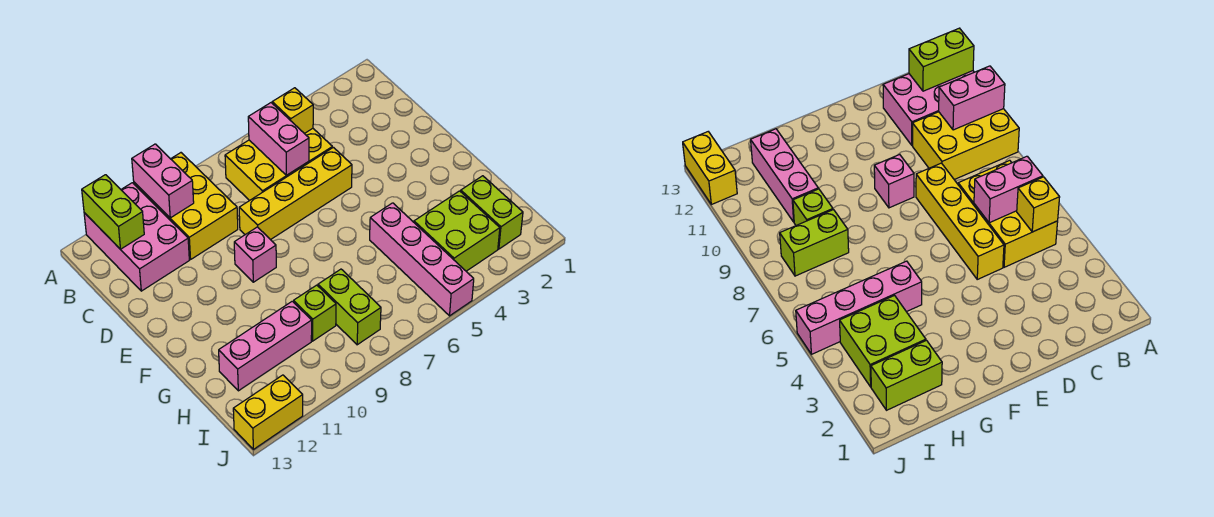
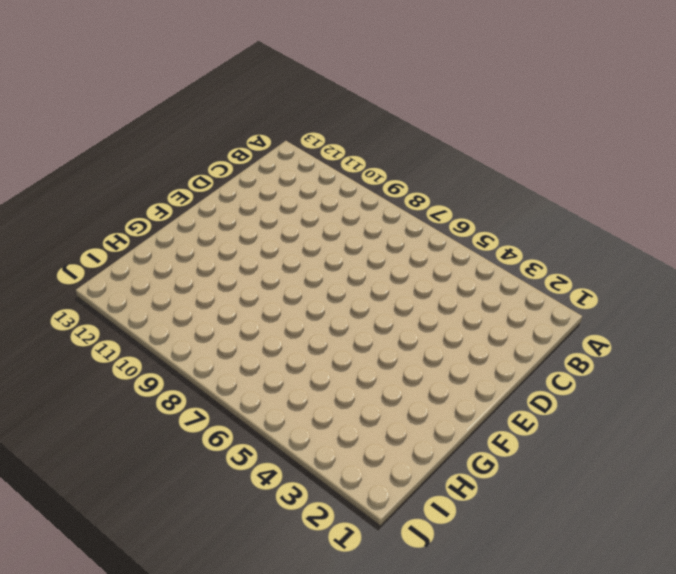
none -> yellow brick A9:C10 level 1
none -> pink brick A11:C12 level 1
none -> yellow brick B5:C7 level 1

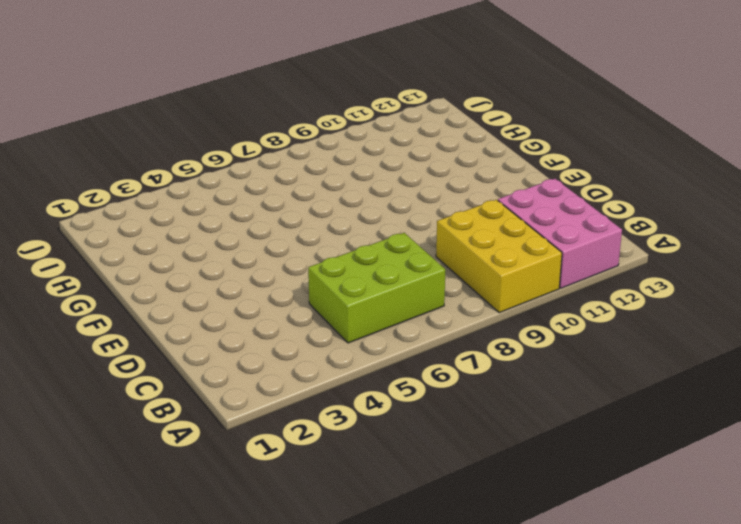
lime brick B5:C7 level 1 -> yellow brick B5:C7 level 1
none -> yellow brick D5:D8 level 1
none -> pink brick E9 level 1
none -> pink brick G5:J5 level 1

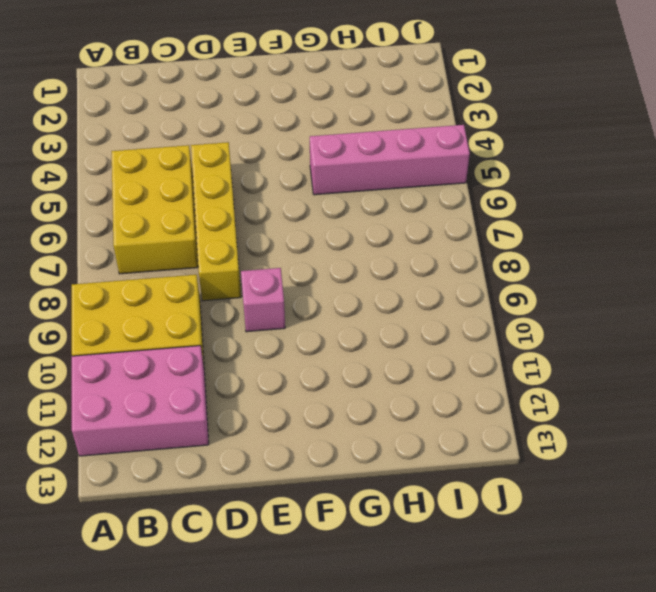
none -> lime brick H2:I2 level 1
none -> lime brick H3:I4 level 1
none -> lime brick H8:I8 level 1

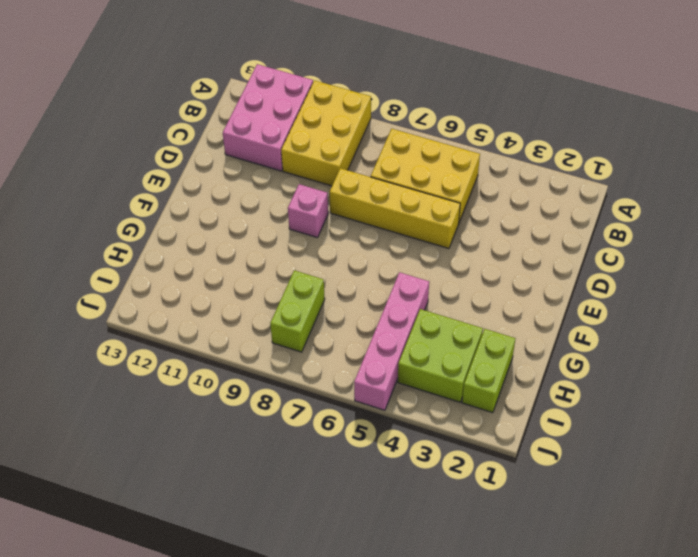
none -> lime brick H9 level 1
none -> pink brick H10:H12 level 1
none -> yellow brick J12:J13 level 1

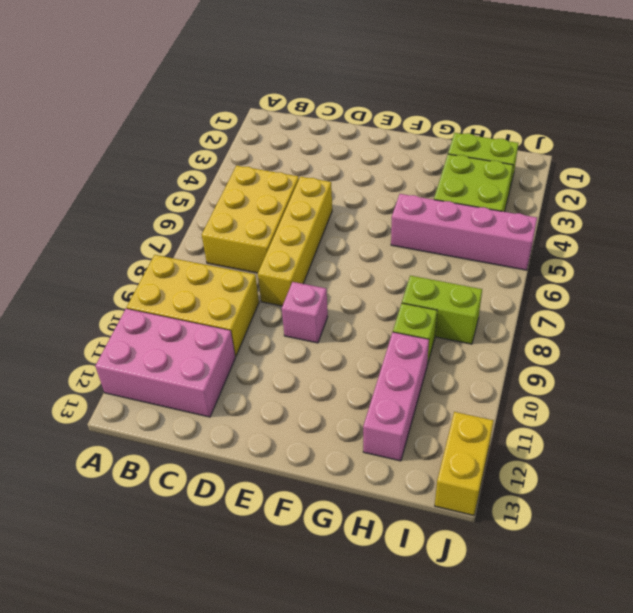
none -> pink brick A10:B10 level 2
none -> lime brick A12:B12 level 2
none -> yellow brick B5 level 2

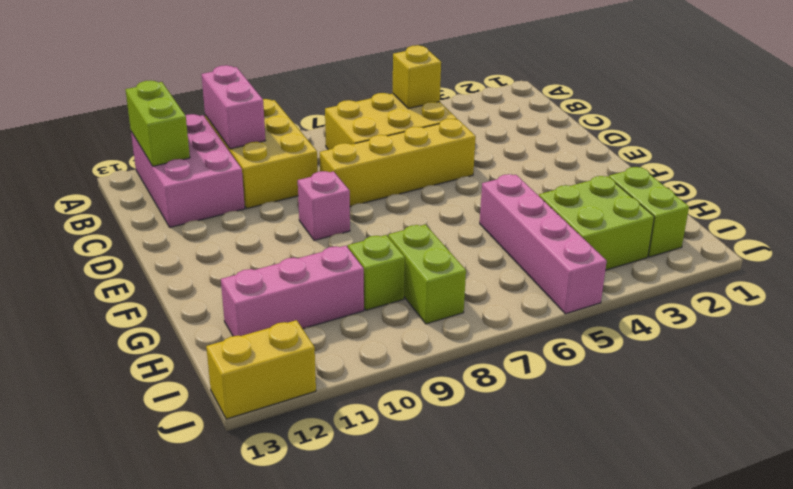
none -> pink brick B6:C6 level 2

